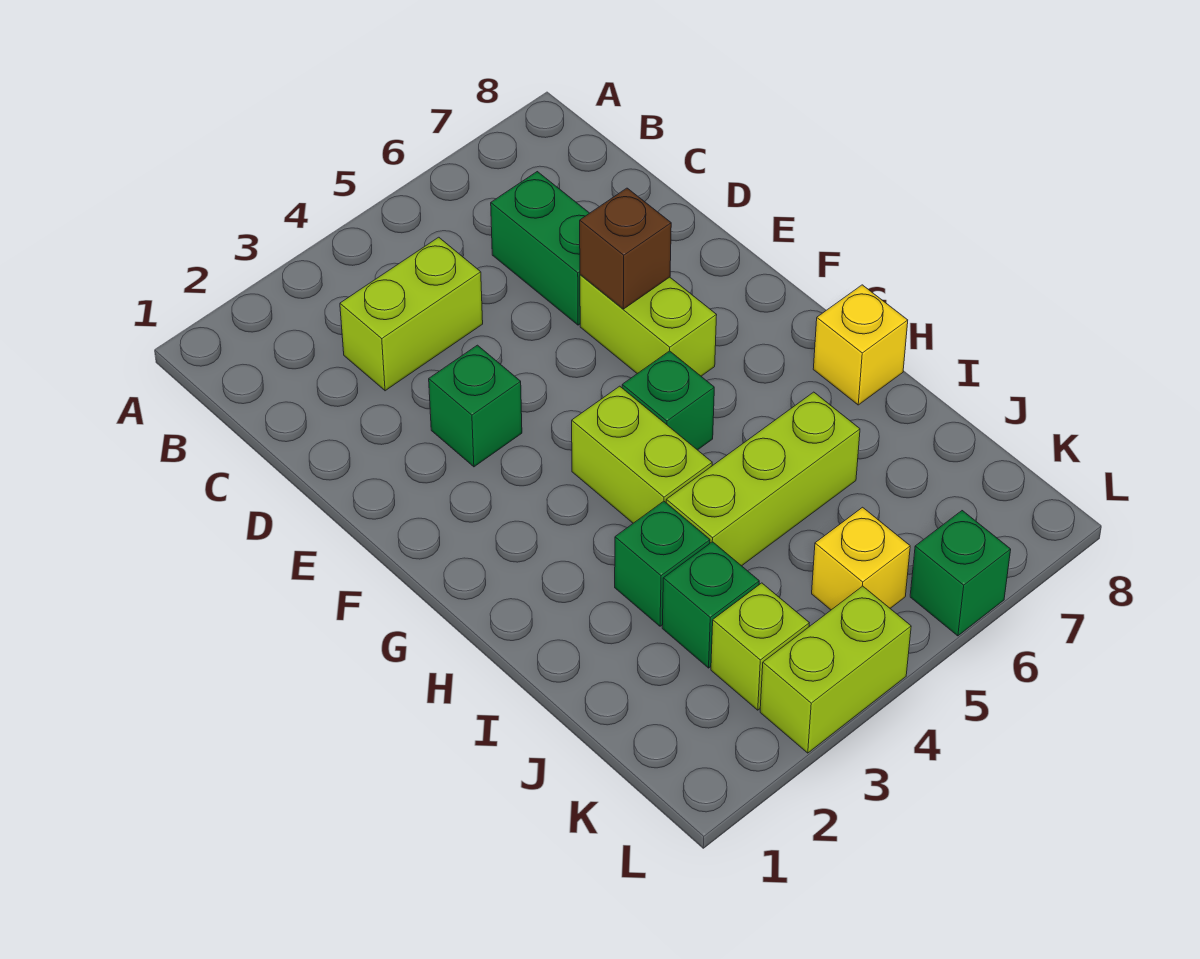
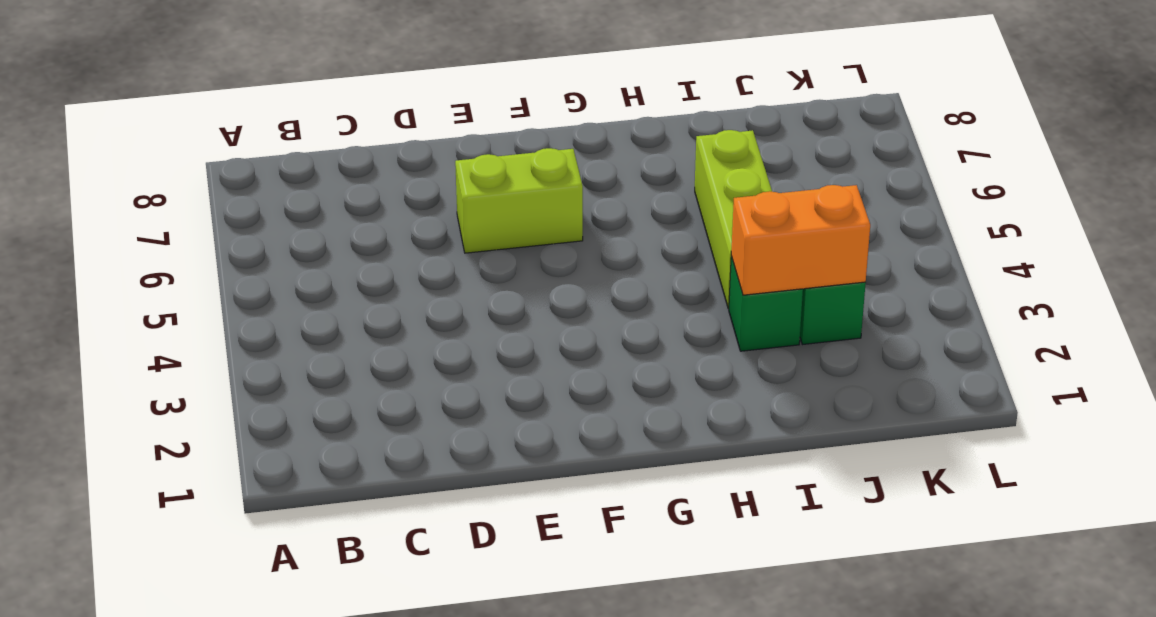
orange brick I3:J3 level 2 -> none
none -> lime brick C3:C4 level 1
none -> green brick C6:D6 level 1
none -> green brick E3 level 1

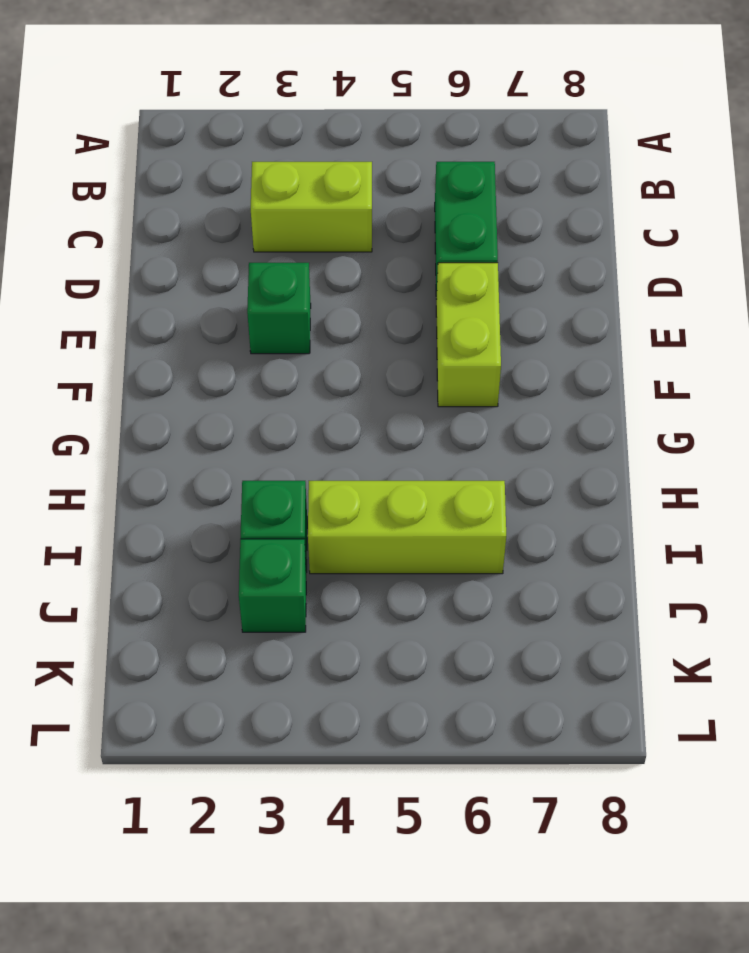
none -> lime brick G4:H4 level 1
none -> green brick G5 level 1
none -> yellow brick H8 level 1

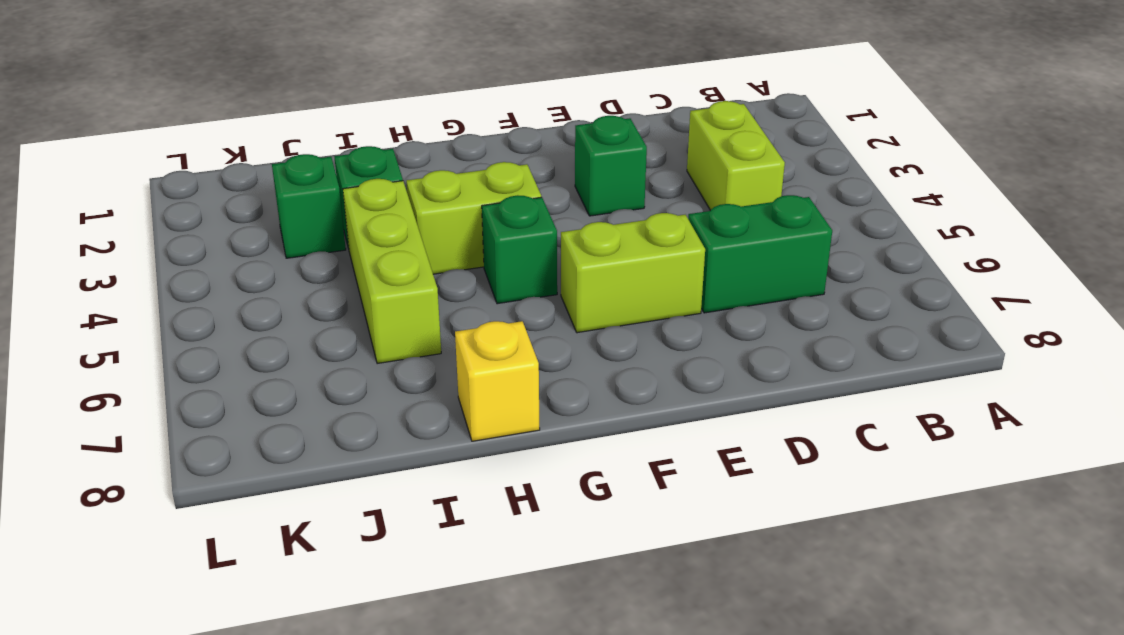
none -> lime brick K3 level 1
none -> yellow brick K5 level 1
none -> lime brick L3:L4 level 1

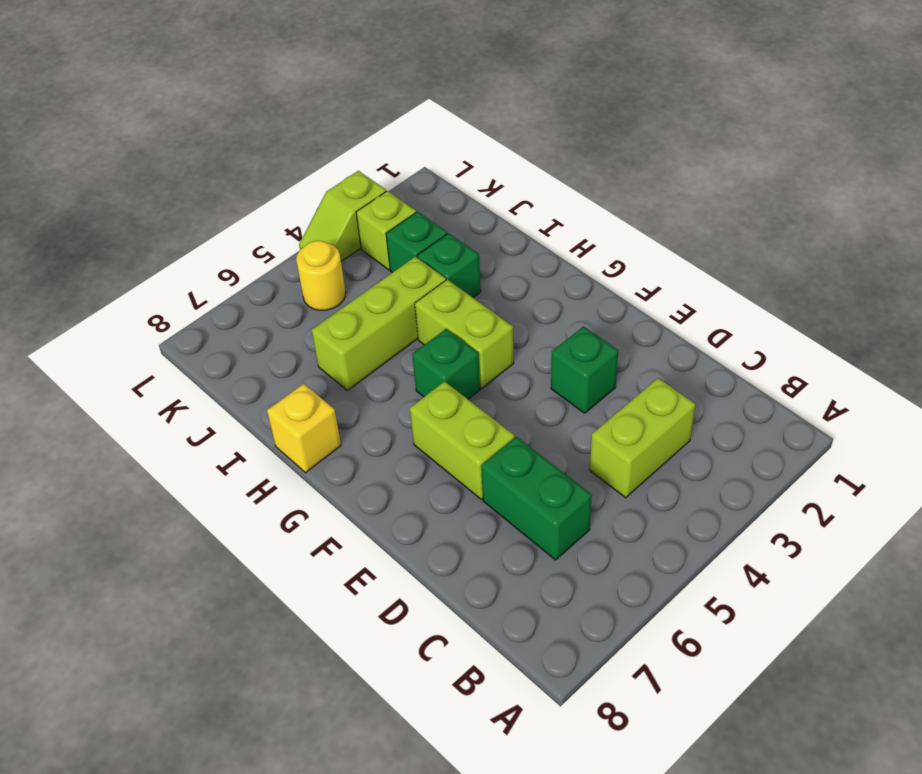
yellow round brick K5 level 1 -> yellow brick K5 level 1
lime slope L3:L4 level 1 top 3 -> lime brick L3:L4 level 1
none -> green brick L6 level 1
none -> brown brick E6 level 2

